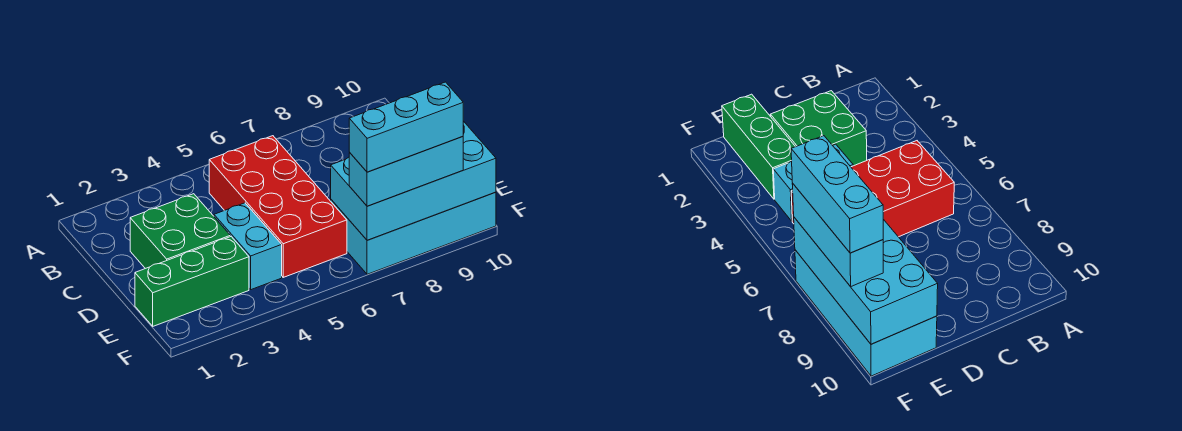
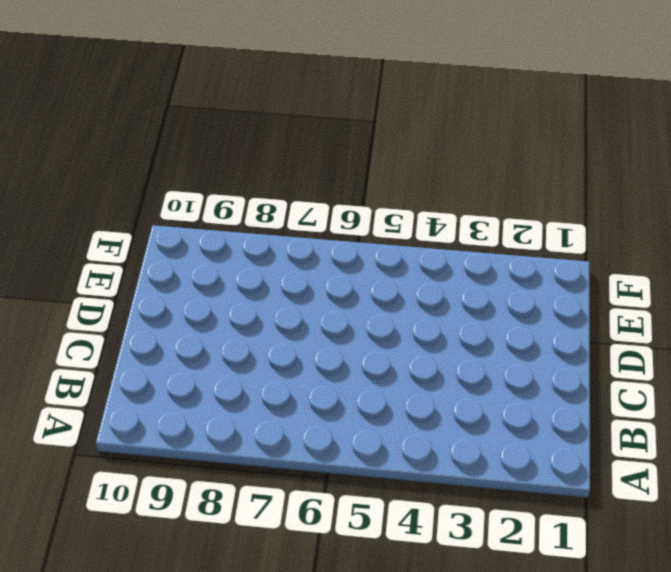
none -> red brick B5:E6 level 1
none -> green brick C2:D3 level 1

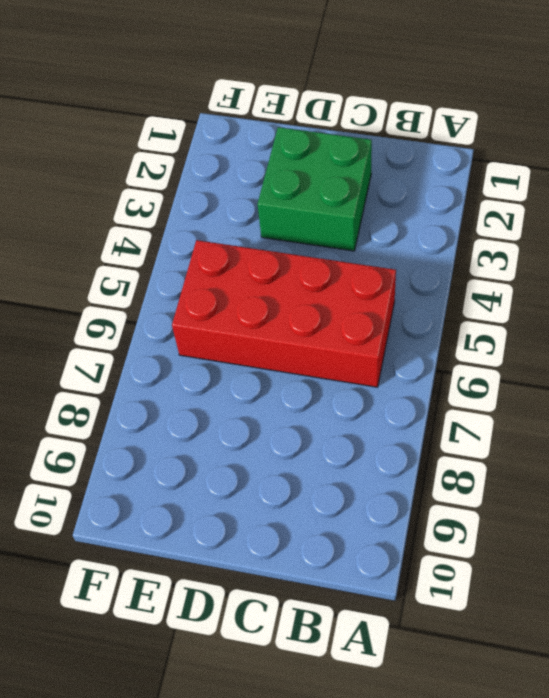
none -> cyan brick D4:E4 level 1
none -> green brick E1:E3 level 1

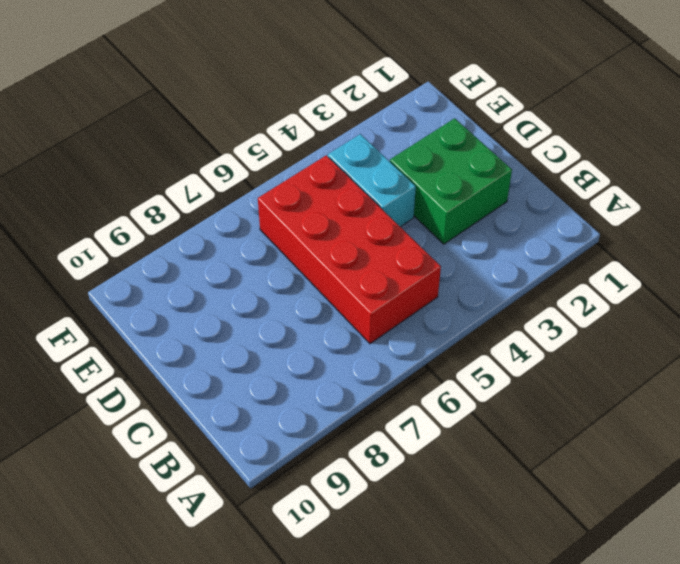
none -> green brick E1:E3 level 1
none -> cyan brick E7:F10 level 1

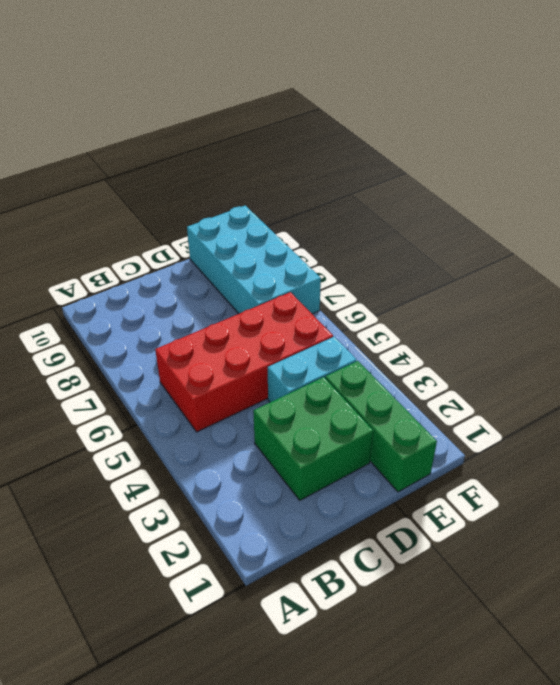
none -> cyan brick E7:F10 level 2
none -> cyan brick F7:F9 level 3

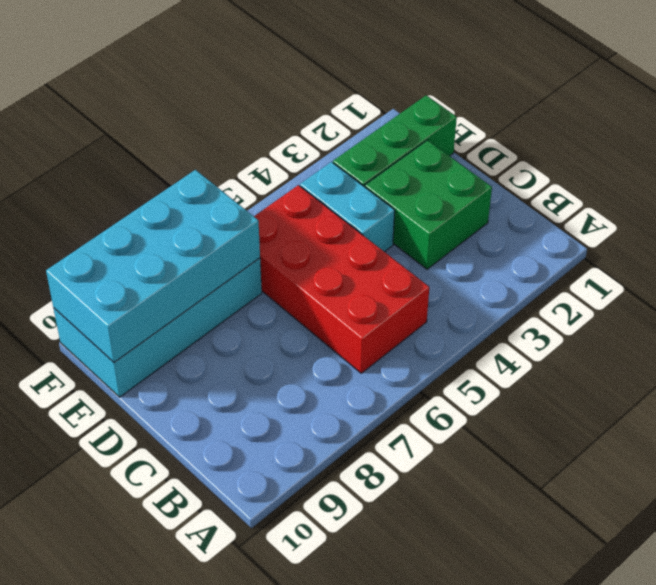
none -> cyan brick F7:F9 level 3
none -> cyan brick F7:F9 level 4

